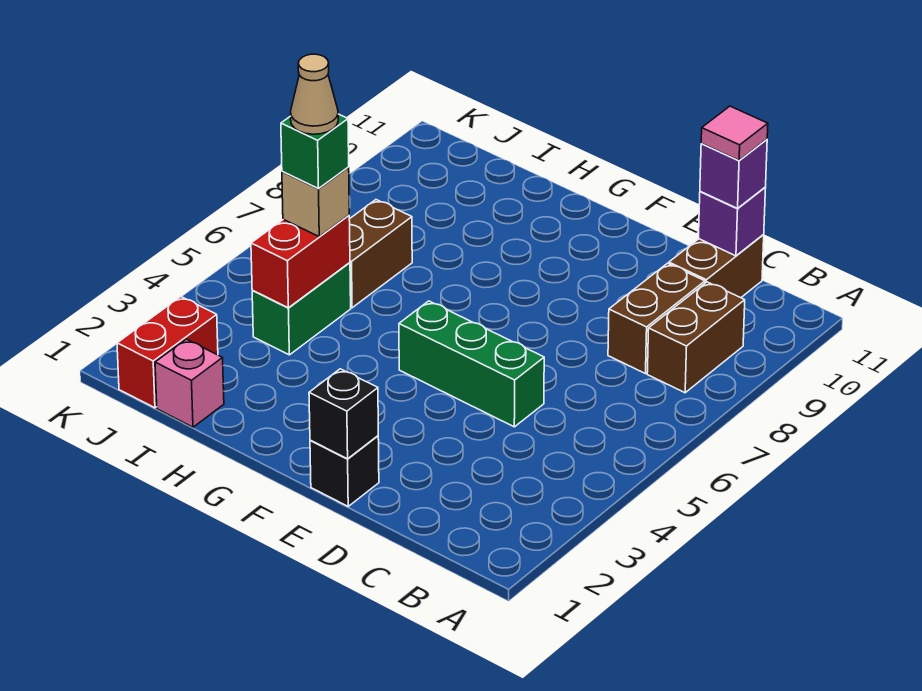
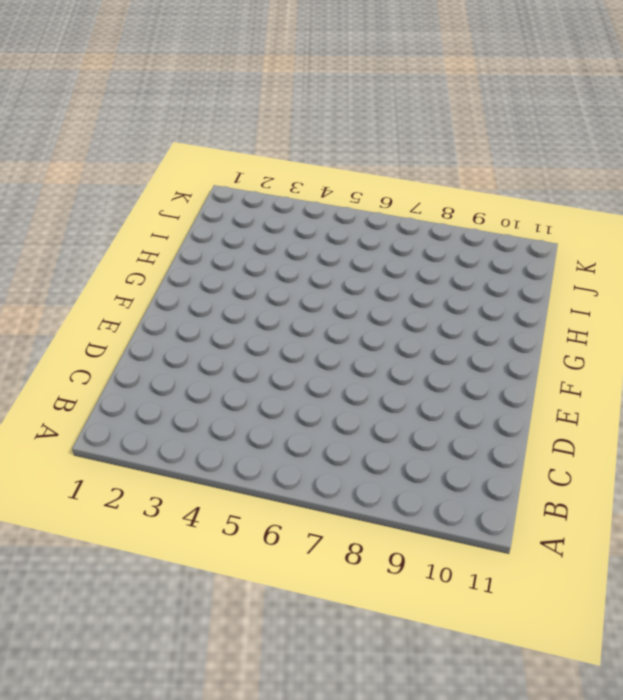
none -> brown brick B8:B9 level 1
none -> brown brick C8:C9 level 1
none -> brown brick C10:C11 level 1

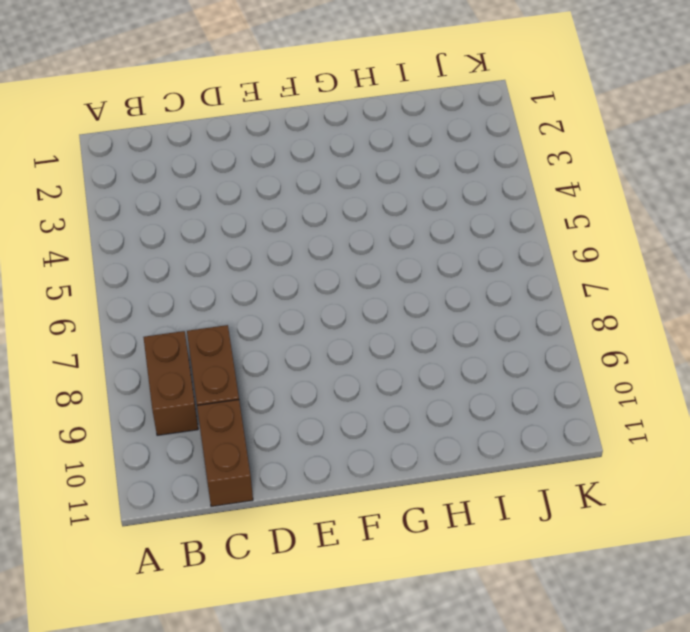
none -> green brick D5:F5 level 1
none -> black brick E1 level 1
none -> pink brick I1 level 1

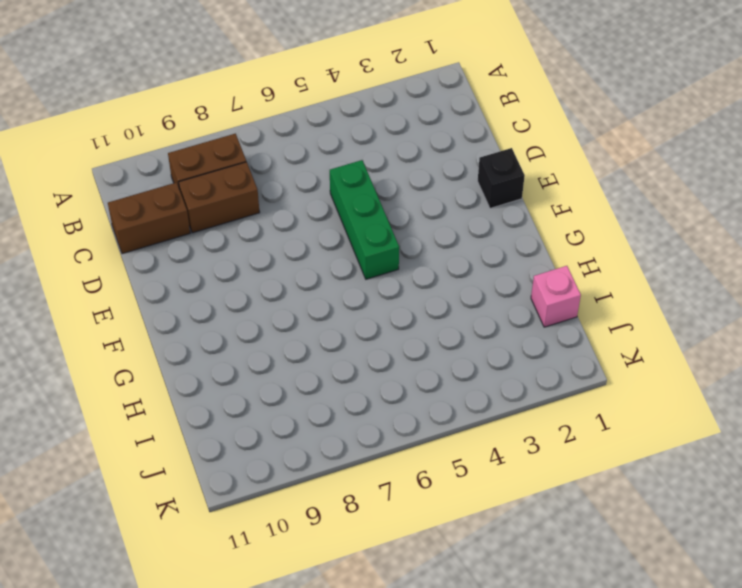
none -> green brick I4:I5 level 1
none -> brown brick I6:I7 level 1
none -> red brick J1:J2 level 1

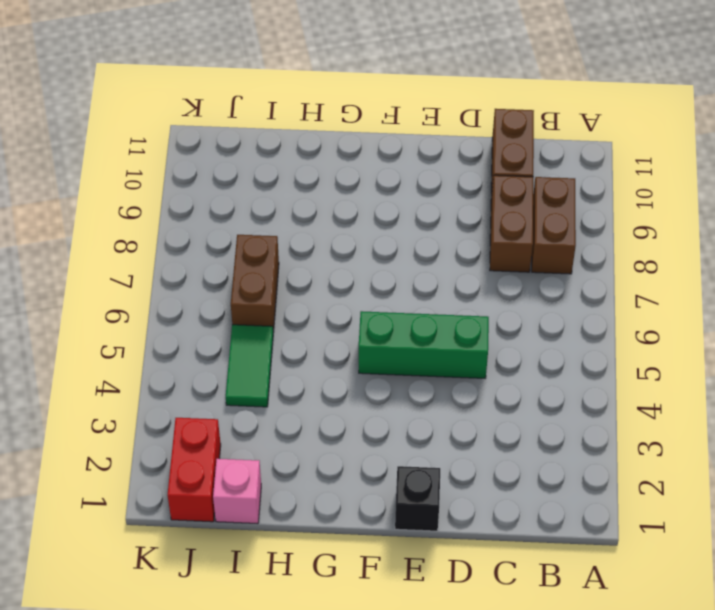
green tile I4:I5 level 1 -> green brick I4:I5 level 1
none -> purple brick C11 level 2
none -> black brick E1 level 2
none -> red brick I4:I5 level 2

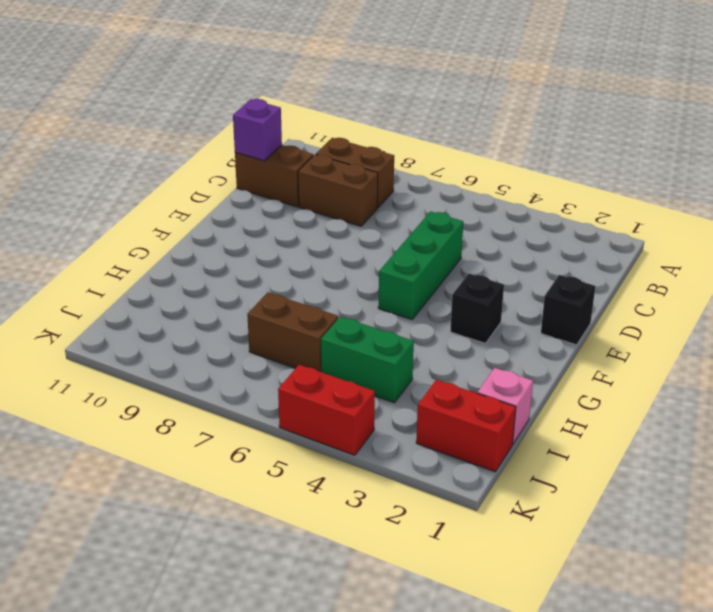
black brick F3 level 1 -> black brick E1 level 2
red brick K4:K5 level 1 -> red brick I4:I5 level 2
none -> purple brick C11 level 3
none -> tan brick I5 level 3
none -> pink tile C11 level 4

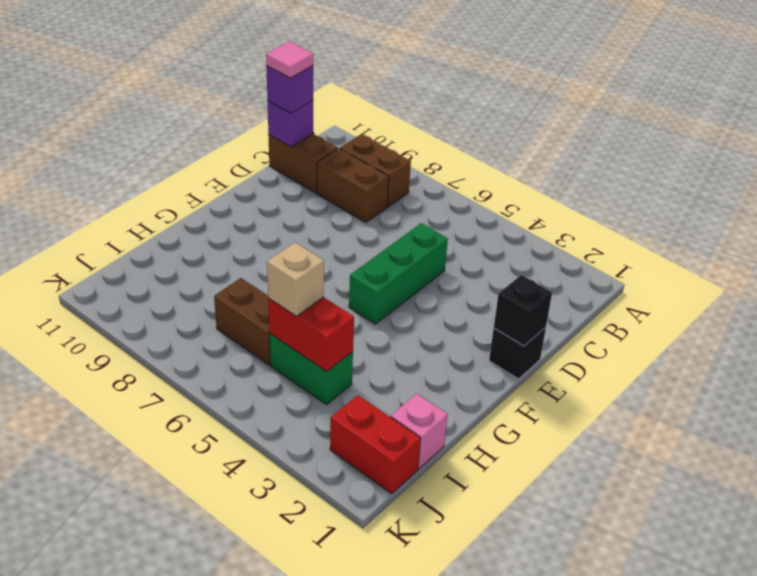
none -> green brick I5 level 4
none -> tan cone I5 level 5

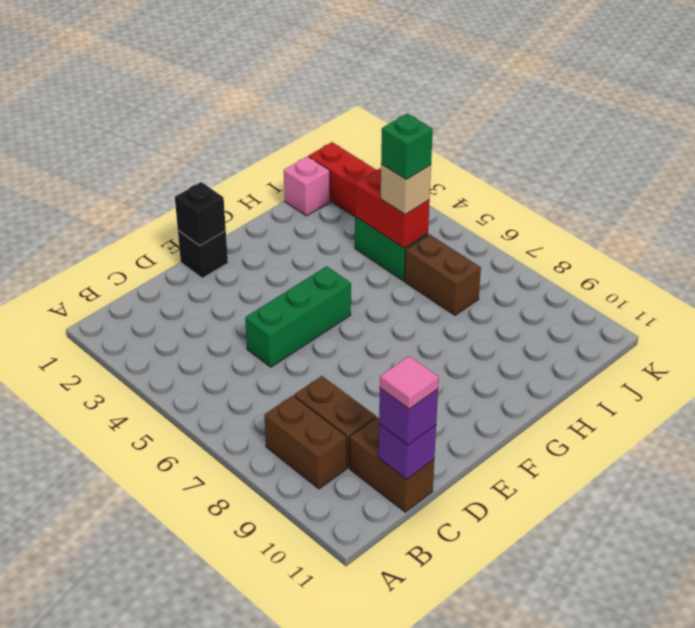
none -> tan cone I5 level 5

